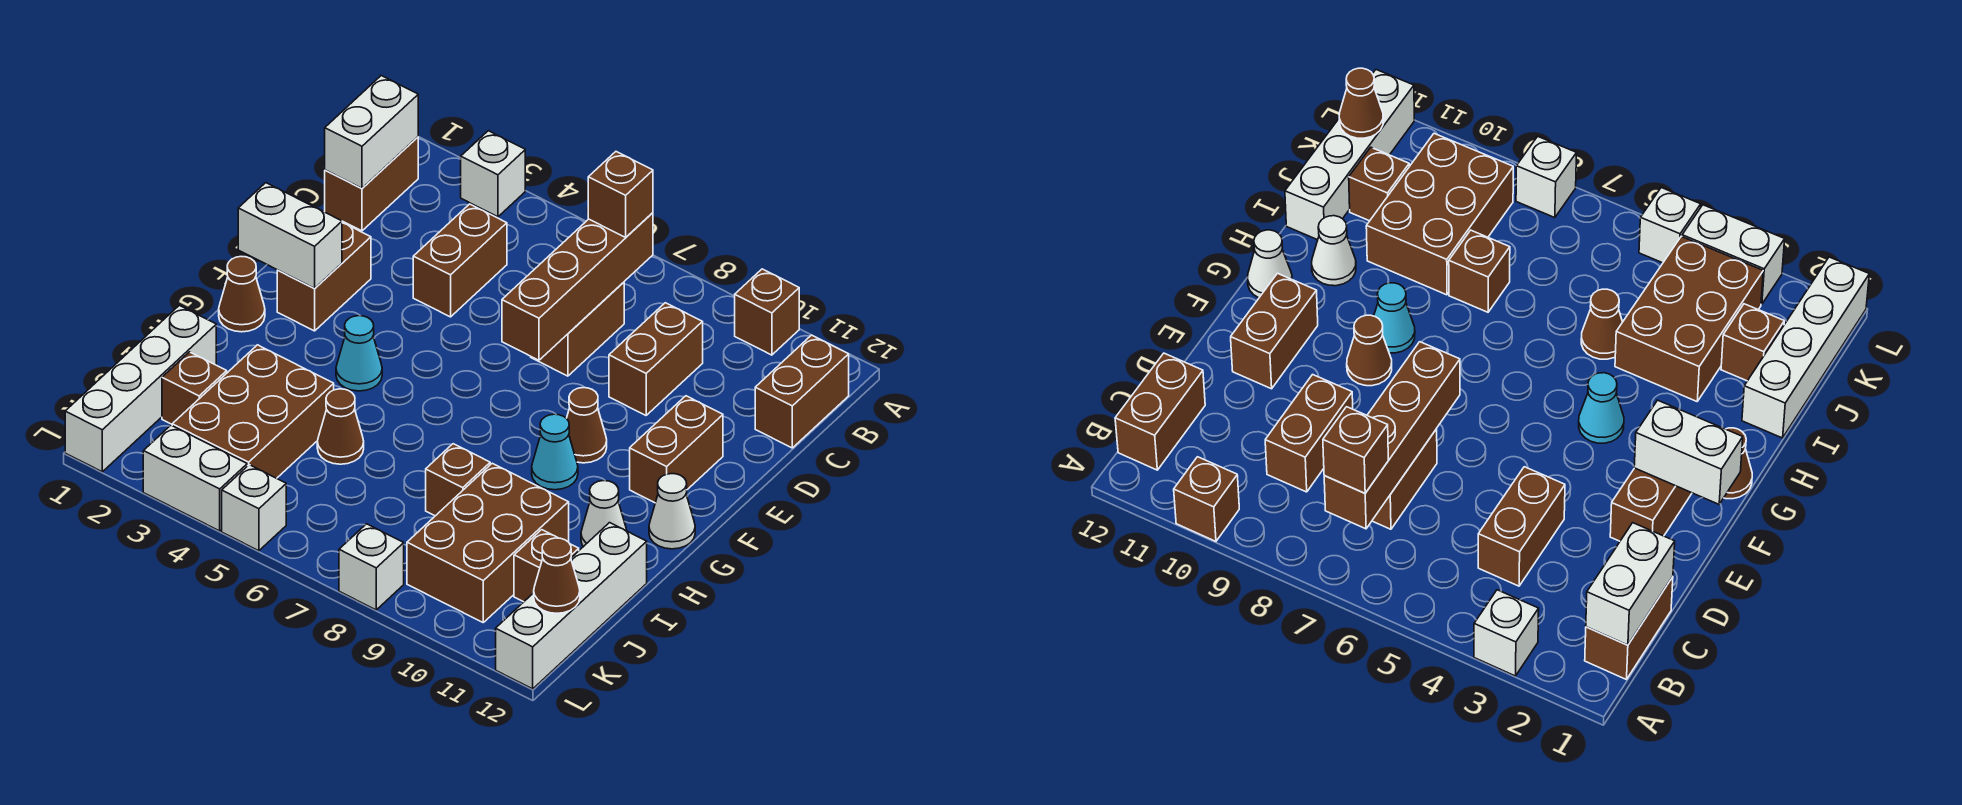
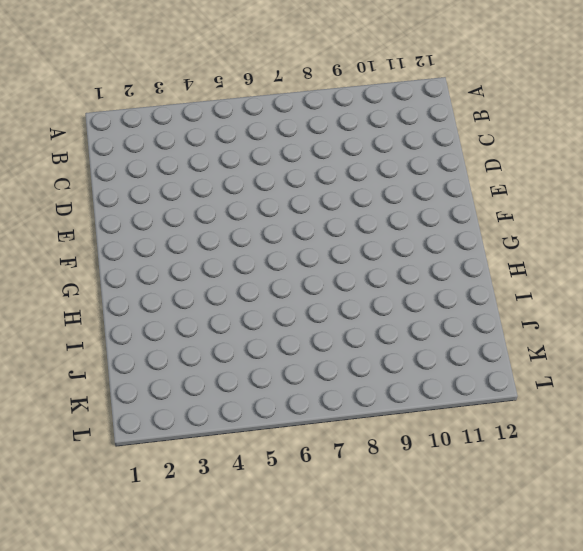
none -> white brick A3 level 1
none -> brown brick A10 level 1
none -> brown brick B1:C1 level 1
none -> brown brick B12:C12 level 1

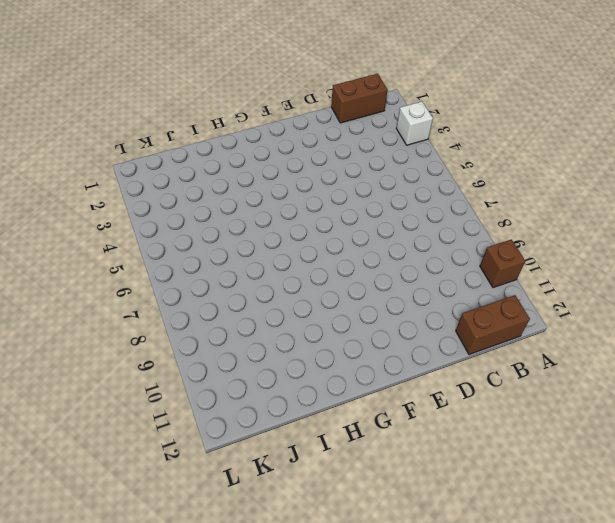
none -> brown brick C4:D4 level 1
none -> brown brick C7:D7 level 1
none -> brown brick C9:D9 level 1
none -> brown brick E2:F2 level 1

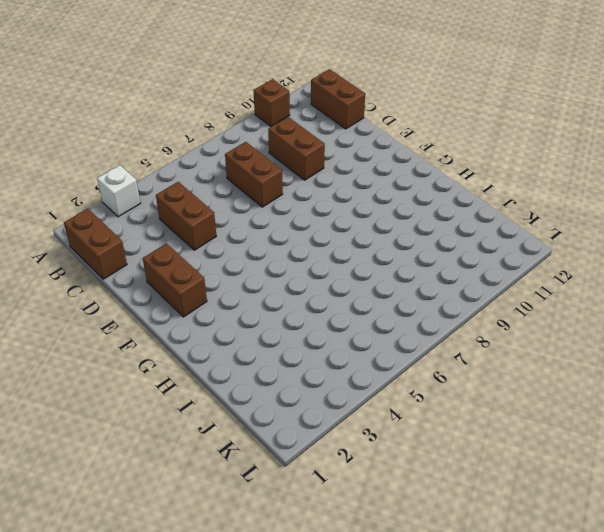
none -> brown brick E11:F11 level 1
none -> brown cone F9 level 1
none -> brown cone G1 level 1
none -> cyan cone G4 level 1

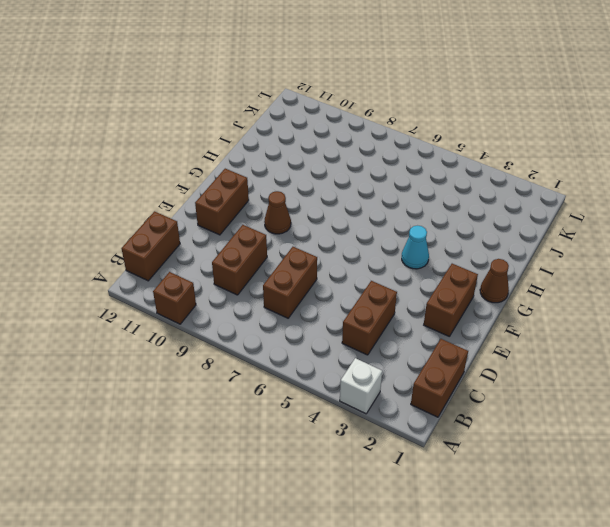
none -> cyan cone G9 level 1
none -> white cone G12 level 1
none -> white cone H11 level 1
none -> white brick I1:L1 level 1

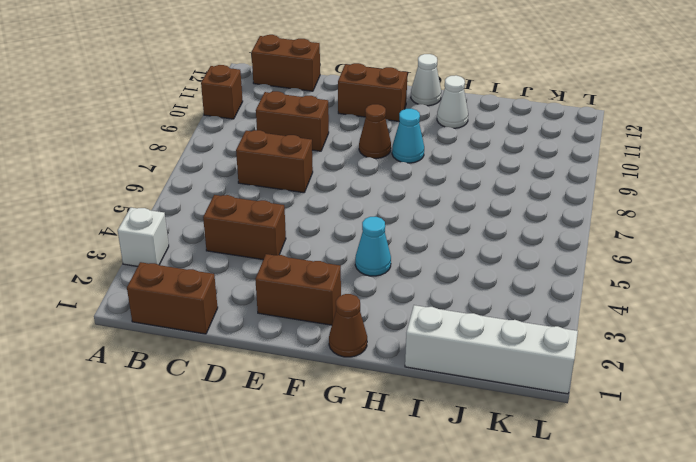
none -> brown brick I3:K4 level 1
none -> brown cone I5 level 1
none -> brown brick I8 level 1
none -> brown brick I9:K10 level 1

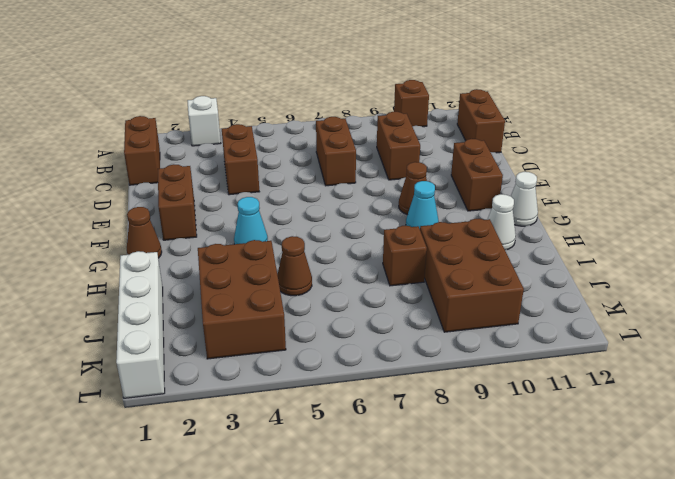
none -> white brick I12:L12 level 1
none -> brown brick J2 level 1
none -> brown brick J11 level 1
none -> white brick L3:L4 level 1

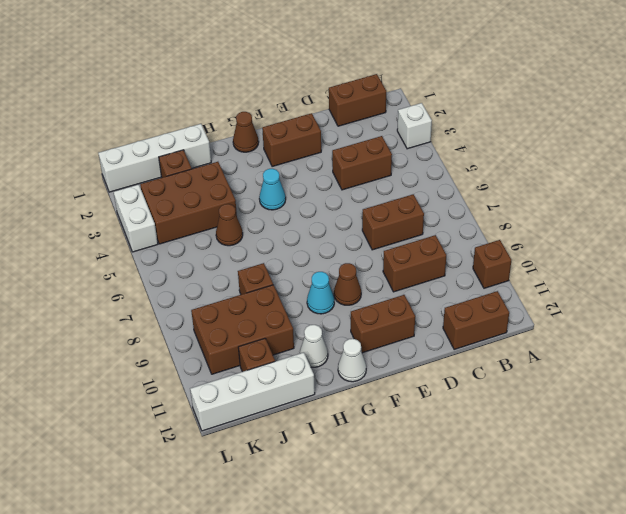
none -> white brick L5 level 1
none -> white brick L8 level 1
none -> white brick B1:C1 level 2
none -> brown brick B7:E7 level 2

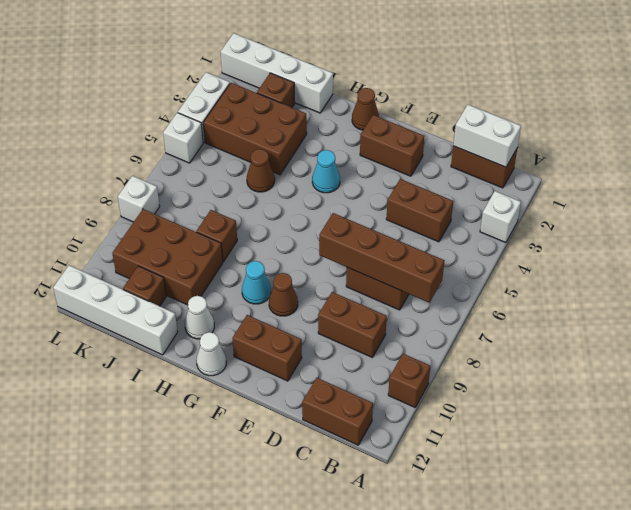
none -> white brick F1:F2 level 2
none -> brown cone K12 level 2
none -> brown brick B7 level 3

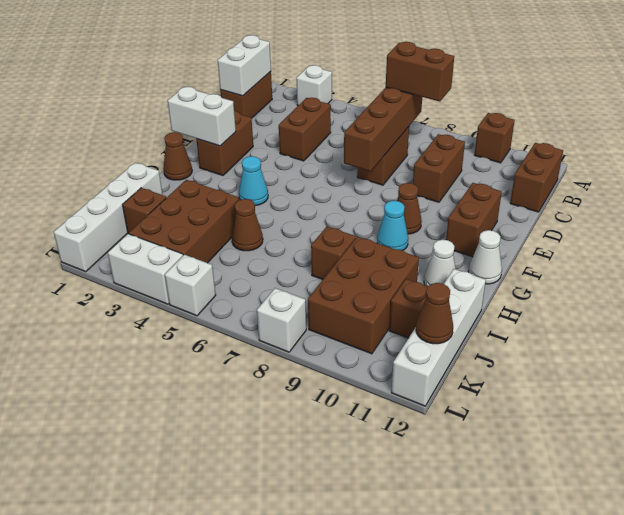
brown brick B7:B8 level 3 -> brown brick B7 level 3

